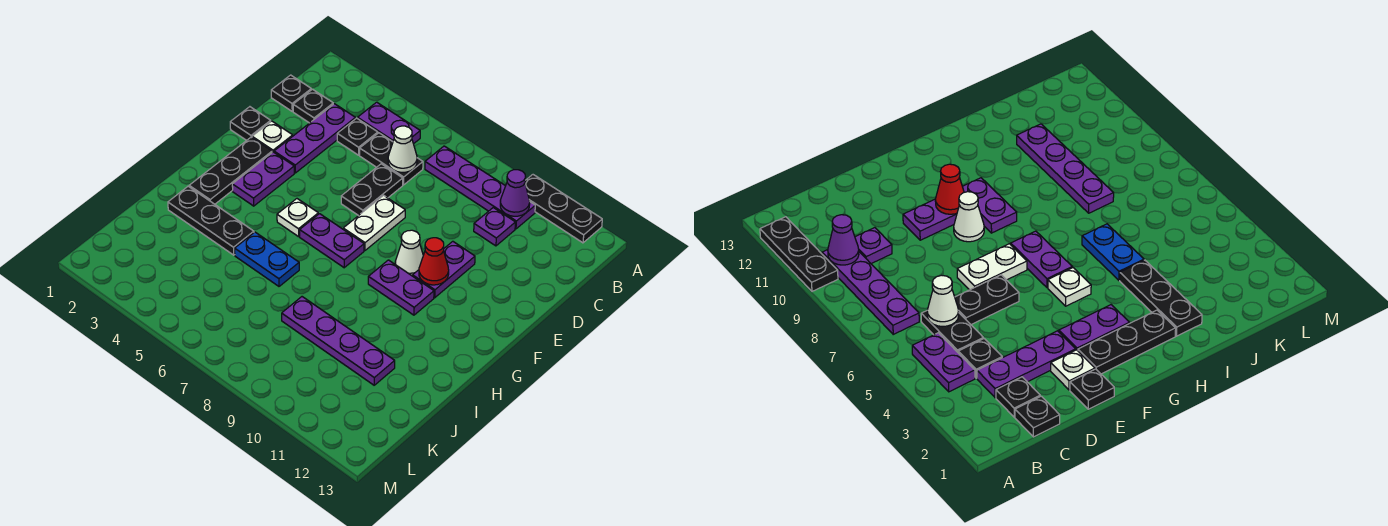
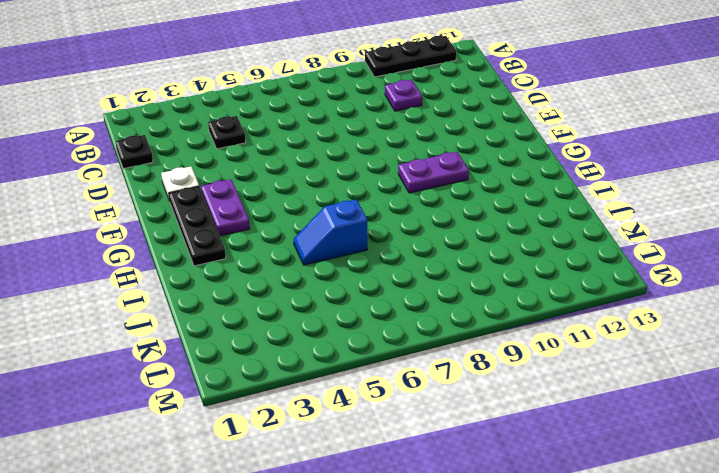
blue slope I5:I6 level 1 top 6 -> blue plate I5:I6 level 1
none -> purple plate B4:B5 level 1
none -> purple plate B7:B10 level 1
none -> black plate C2 level 1

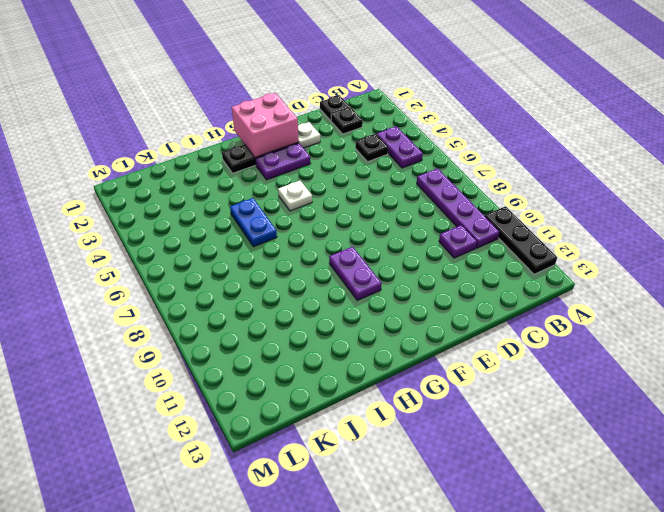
pink brick F1:G2 level 2 -> none
none -> purple plate C3:E3 level 1
none -> black plate C5:C6 level 1
none -> black plate D6:E6 level 1

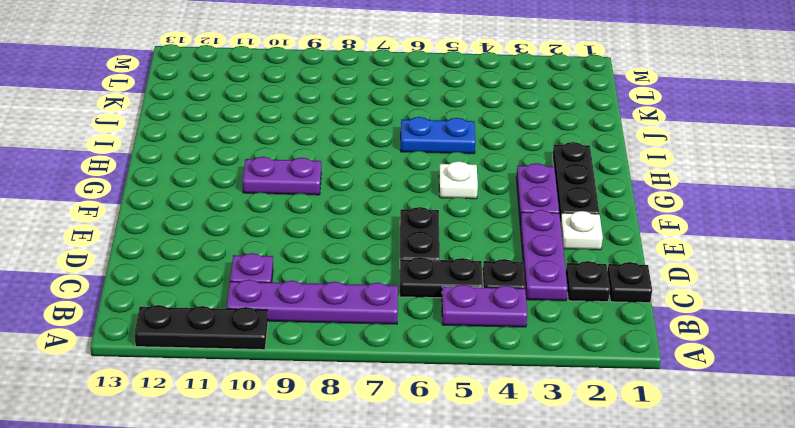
none -> black plate E1 level 1
none -> white plate E7:F7 level 1
none -> purple plate E10:F10 level 1

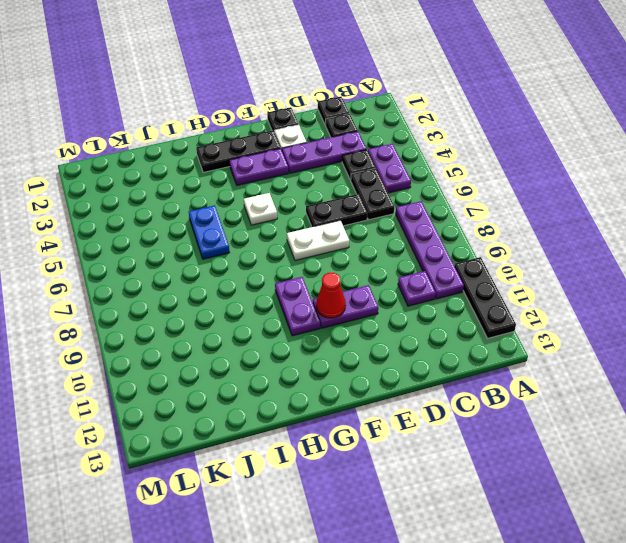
none -> white cone F9 level 1
none -> purple plate G6:G7 level 1
none -> black plate I2:I4 level 1

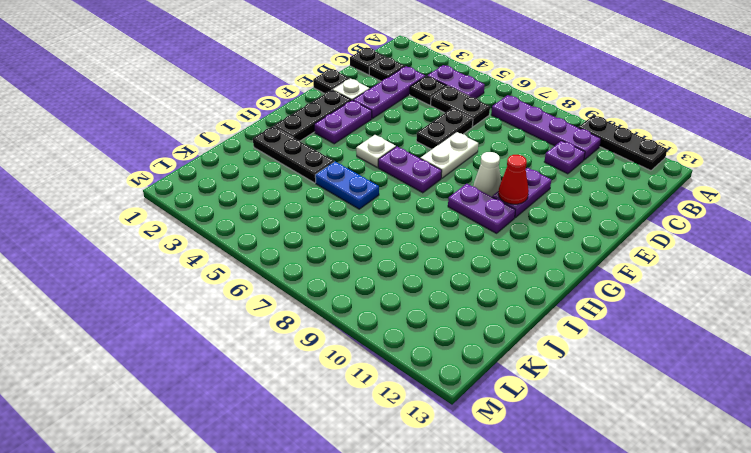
none -> purple plate J8:J11 level 1
none -> purple cone B10 level 2
none -> white cone C6 level 2

